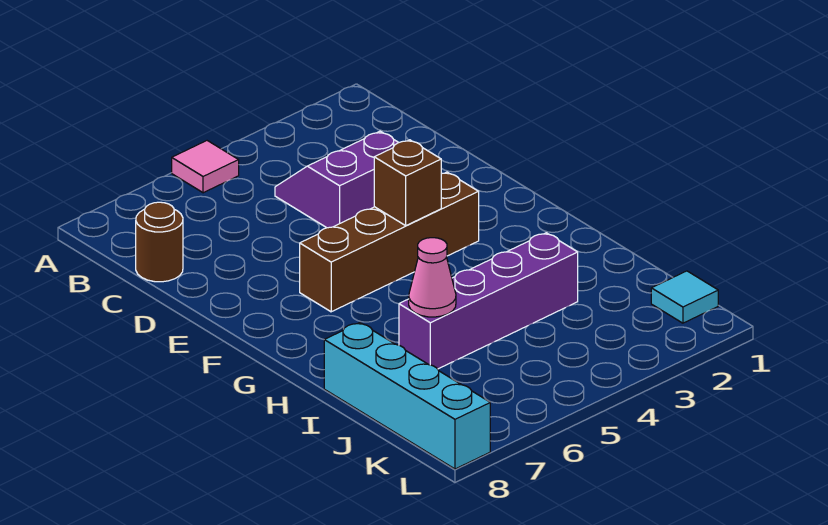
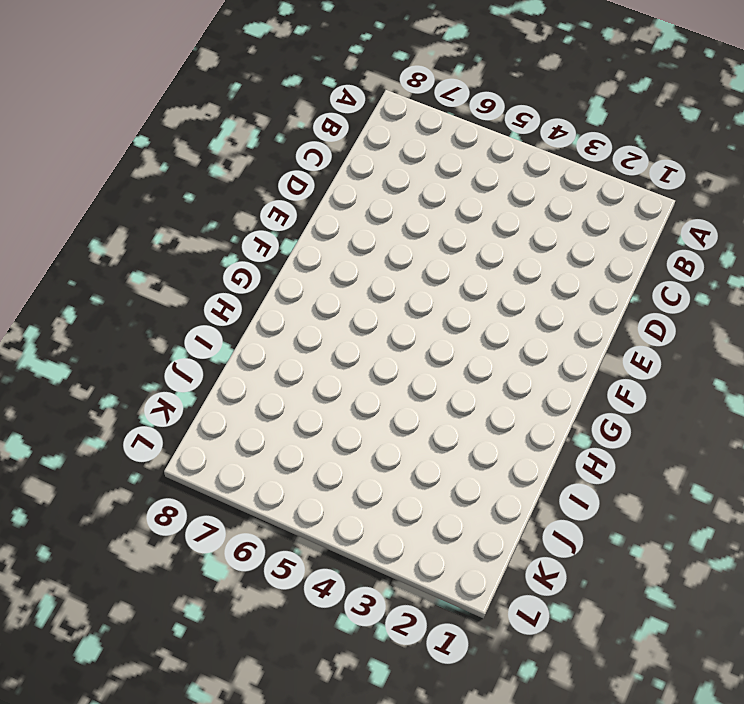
none -> pink tile A5 level 1
none -> purple slope C3:D4 level 1 top D

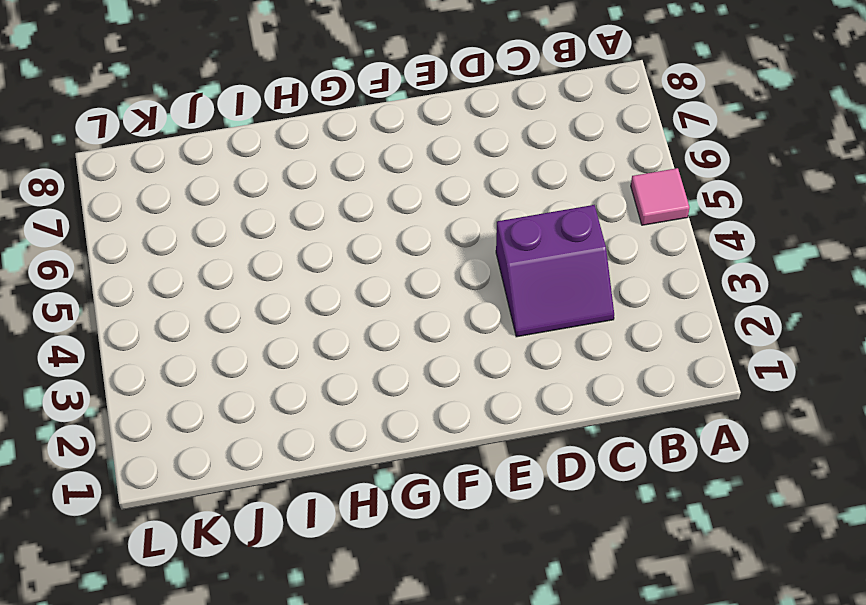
purple slope C3:D4 level 1 top 4 -> purple slope C3:D4 level 1 top D
none -> brown round brick C8 level 1
none -> brown brick F3:F6 level 1

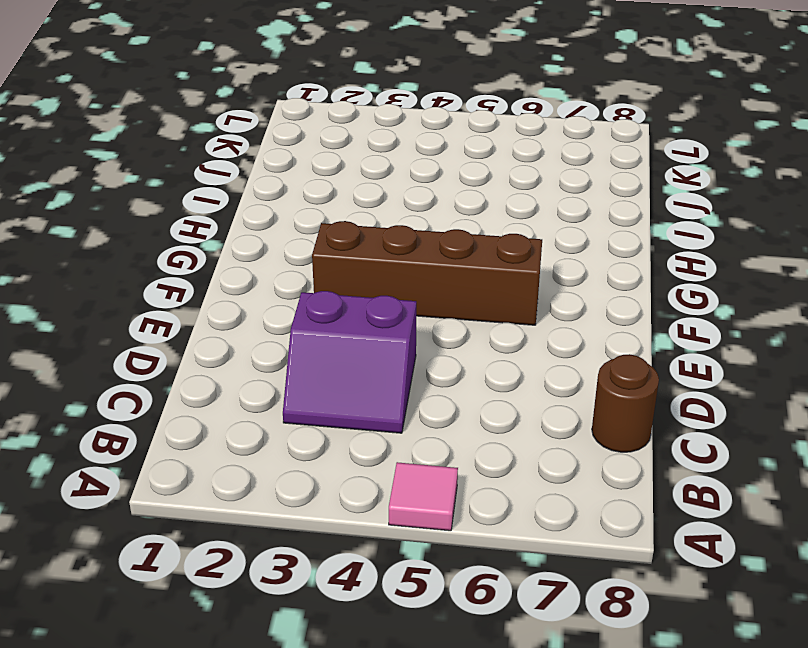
none -> purple brick I3:I6 level 1
none -> cyan brick I8:L8 level 1

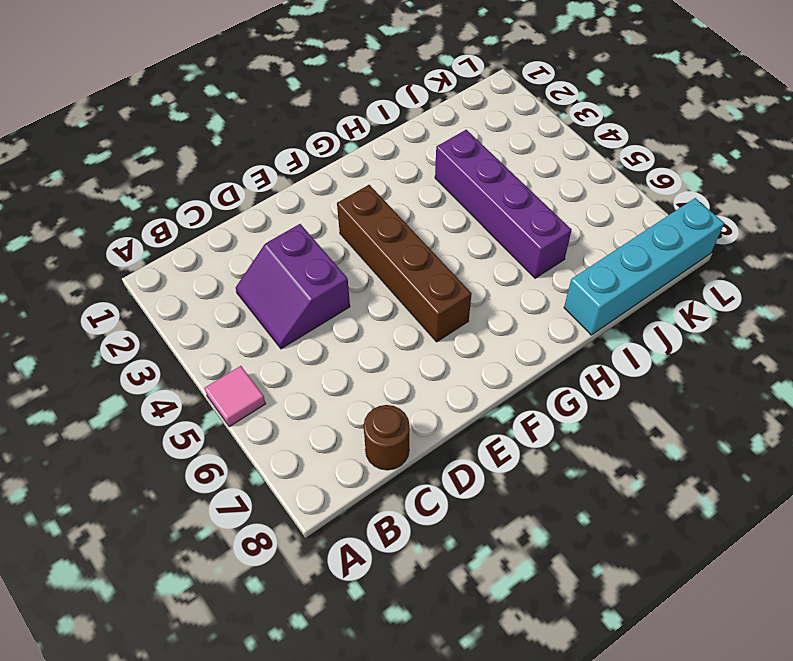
none -> cyan tile K1 level 1
none -> brown brick F4 level 2

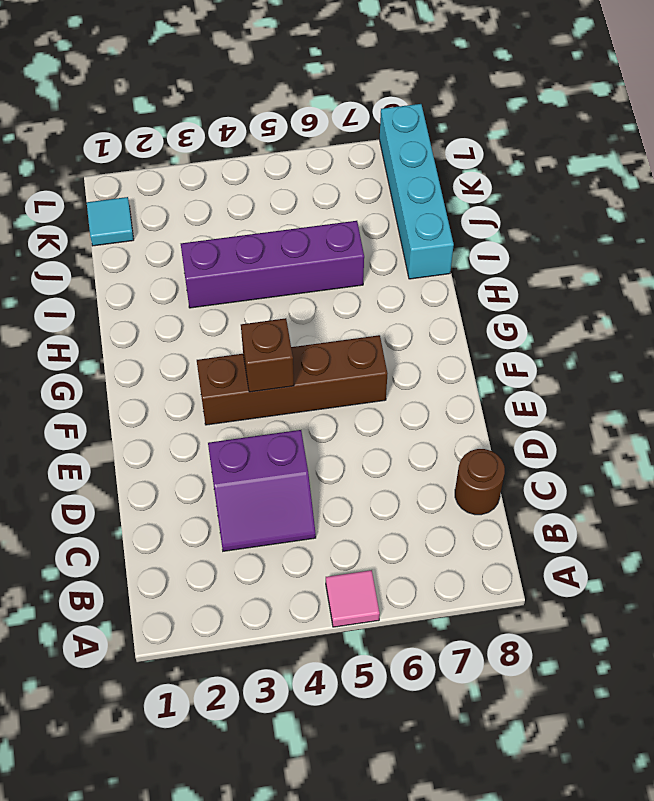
none -> pink cone I6 level 2

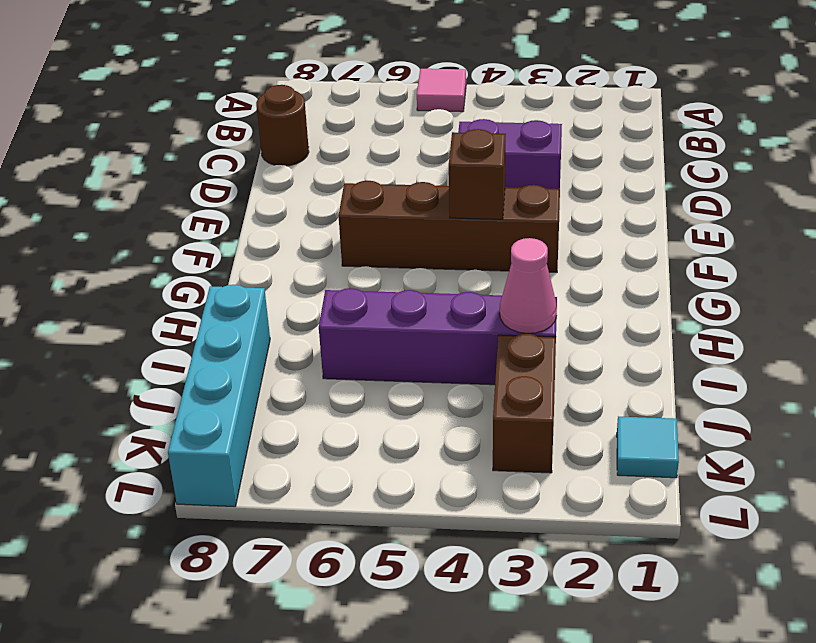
pink cone I3 level 2 -> pink cone I6 level 2
brown brick J3:K3 level 1 -> none

